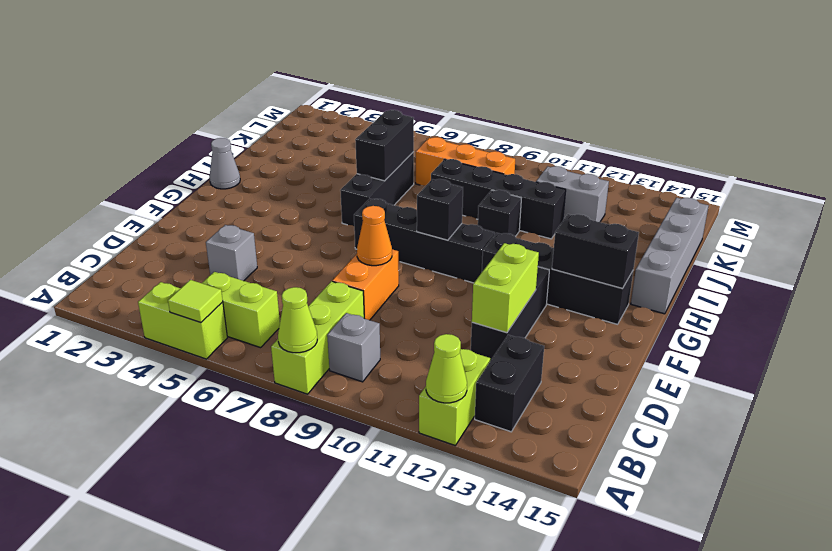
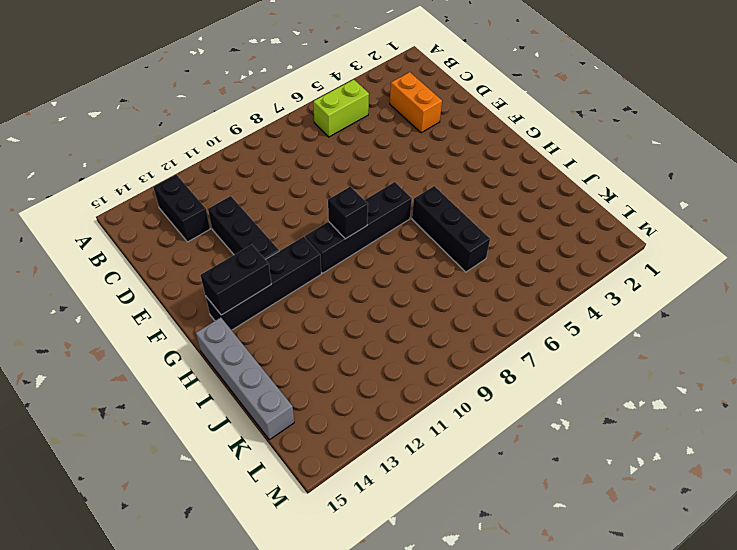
orange brick C3:D3 level 1 -> orange brick D8:E8 level 1
none -> lime brick A4:A5 level 1
none -> lime brick A8:C8 level 1
none -> lime brick A12:B12 level 1

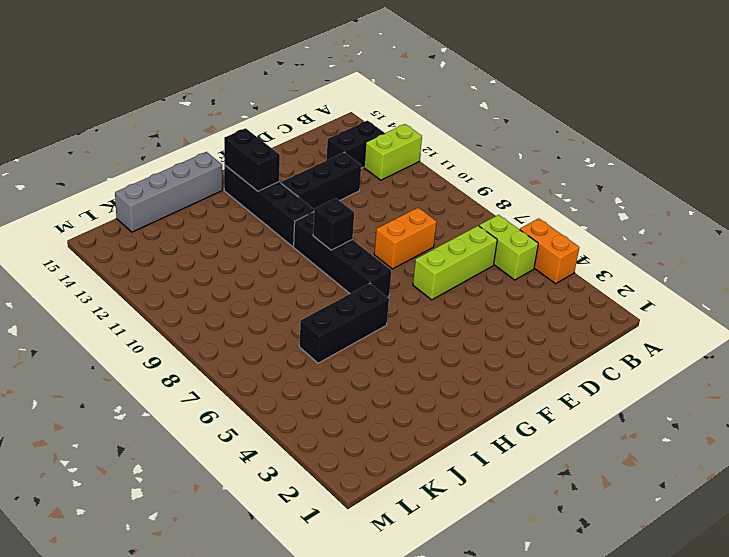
orange brick A4:A5 level 1 -> lime brick A4:A5 level 1
lime brick C6:E6 level 1 -> lime brick A8:C8 level 1
none -> grey brick B9 level 1
none -> grey brick D4 level 1
none -> grey cone H1 level 1

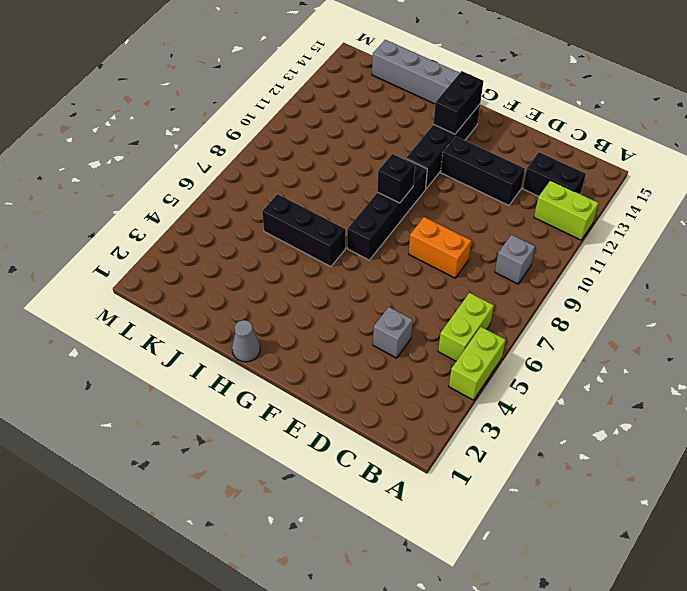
none -> lime brick A8:C8 level 1
none -> black brick I10 level 1
none -> black brick J8:J11 level 1

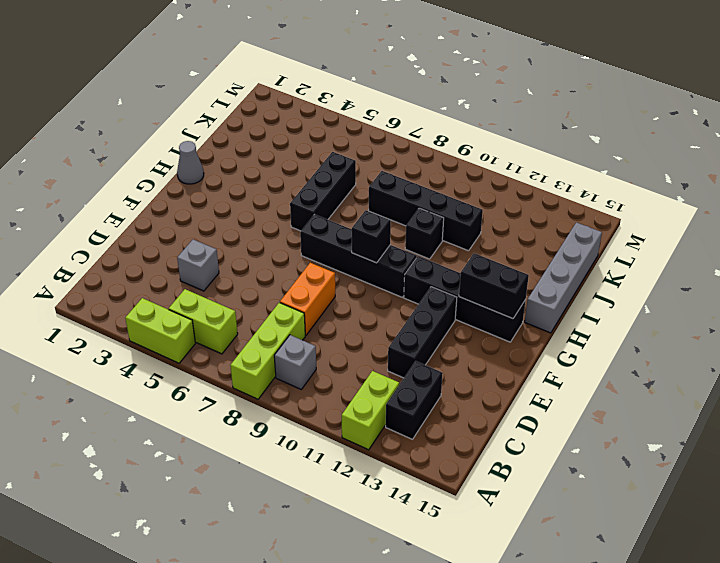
none -> orange brick K7:K9 level 1
none -> grey brick K11:K12 level 1
none -> lime tile A5 level 2

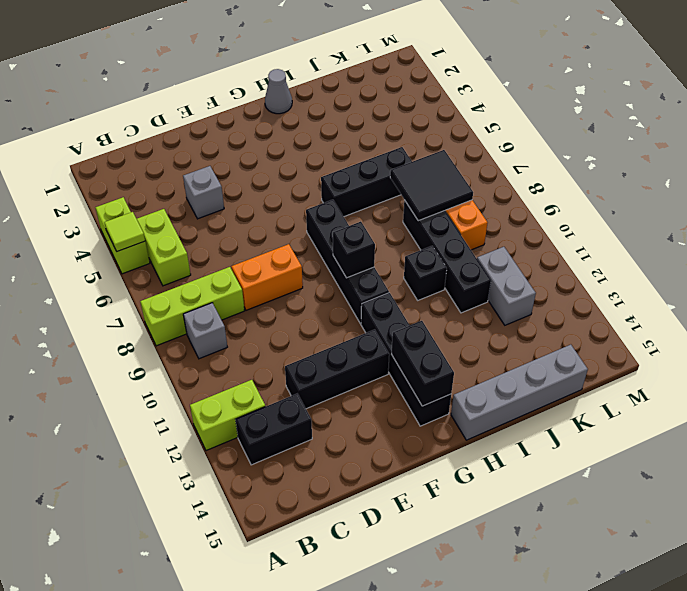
black tile J7:K8 level 2 -> none
none -> lime cone A8 level 2
none -> lime cone A12 level 2
none -> lime brick D12:E12 level 2

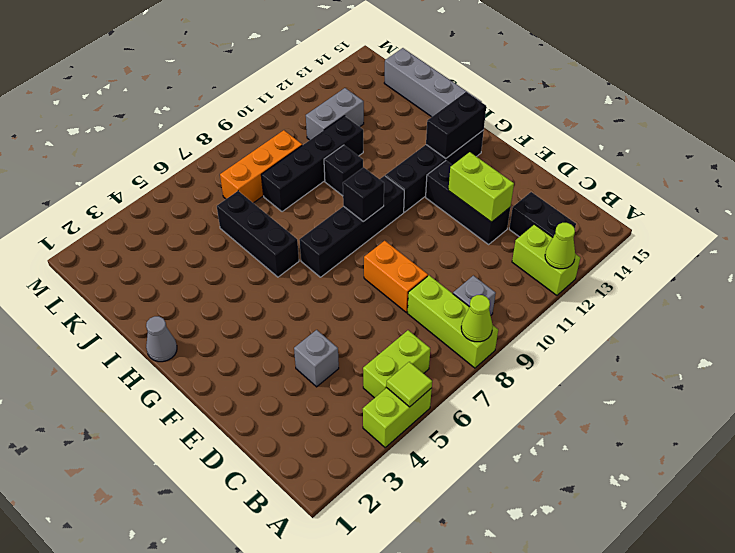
none -> orange cone E8 level 2
none -> black brick I6:J6 level 2

